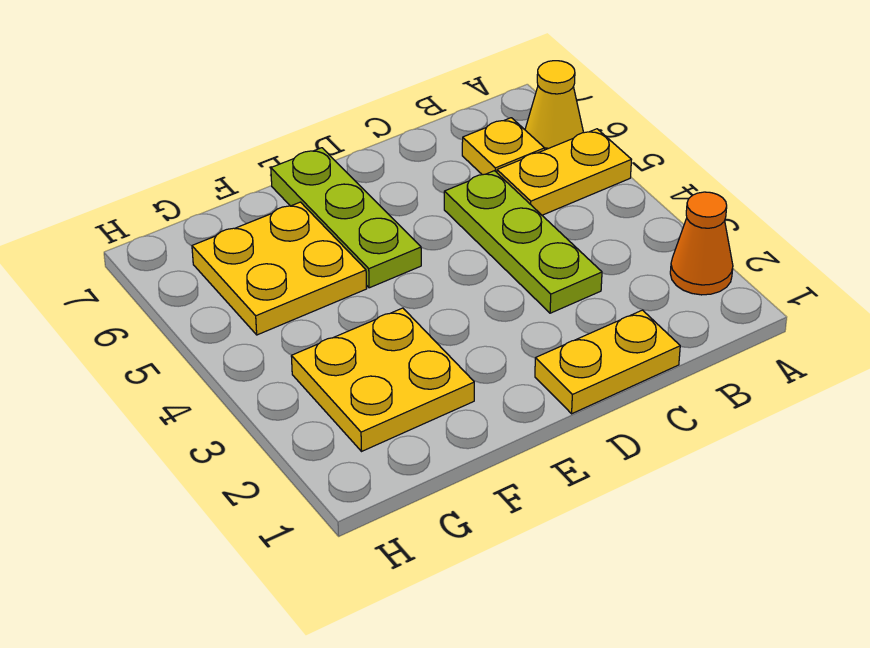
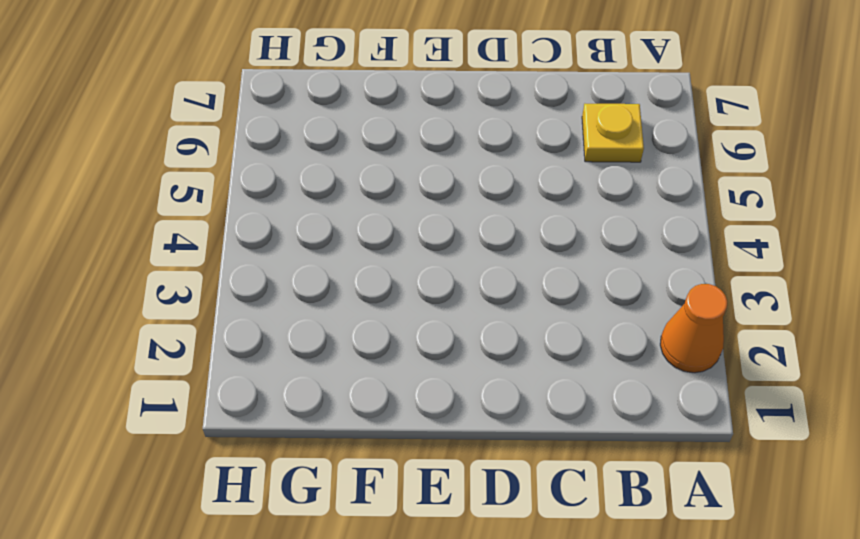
none -> yellow plate A5:B5 level 1
none -> yellow cone A6 level 1

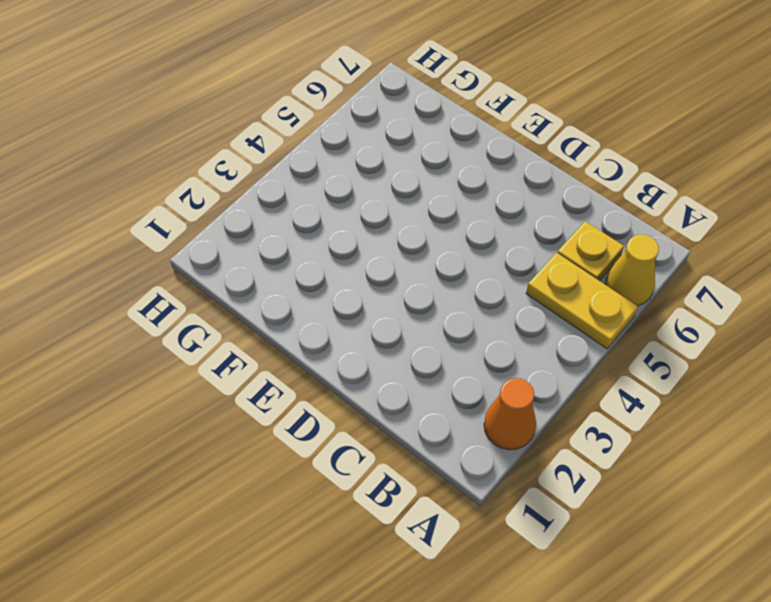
none -> yellow plate C1:D1 level 1
none -> lime plate C3:C5 level 1

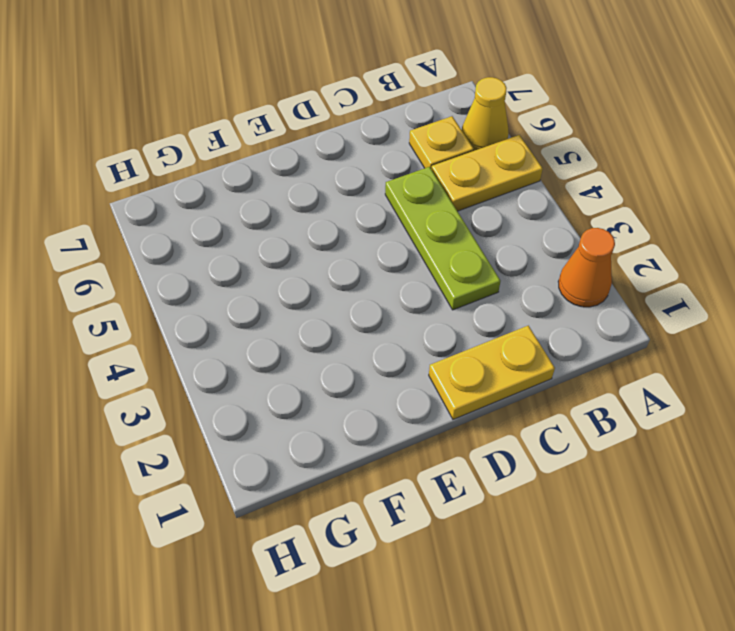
none -> lime plate E5:E7 level 1
none -> yellow plate F2:G3 level 1

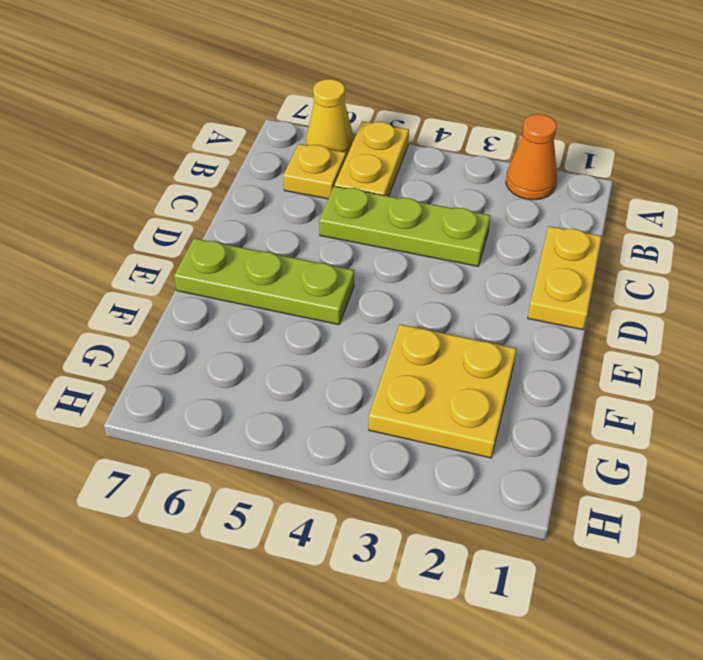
none -> yellow plate F5:G6 level 1

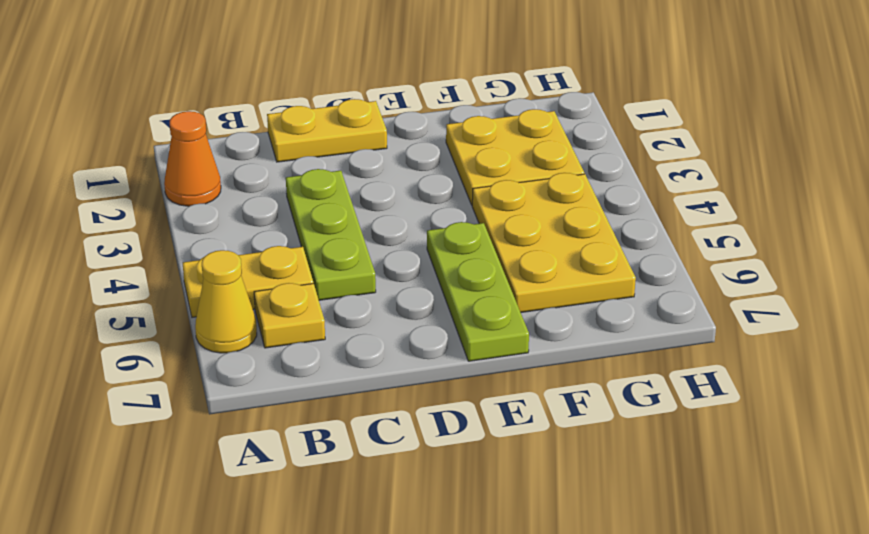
yellow plate F4:G6 level 1 -> yellow plate F5:G6 level 1

